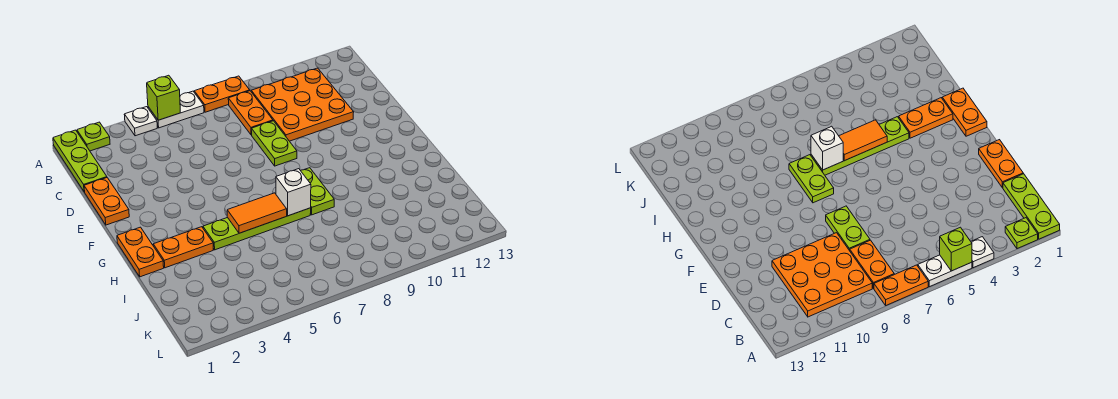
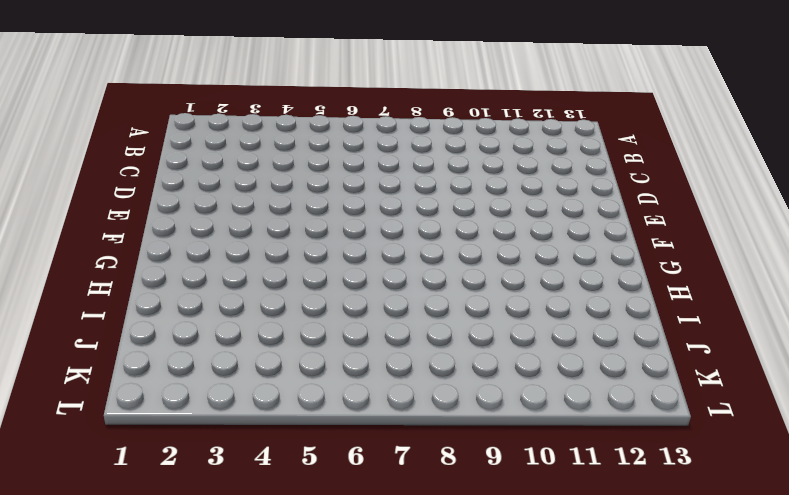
none -> lime plate A1:C1 level 1
none -> lime plate A2 level 1
none -> white plate A4 level 1

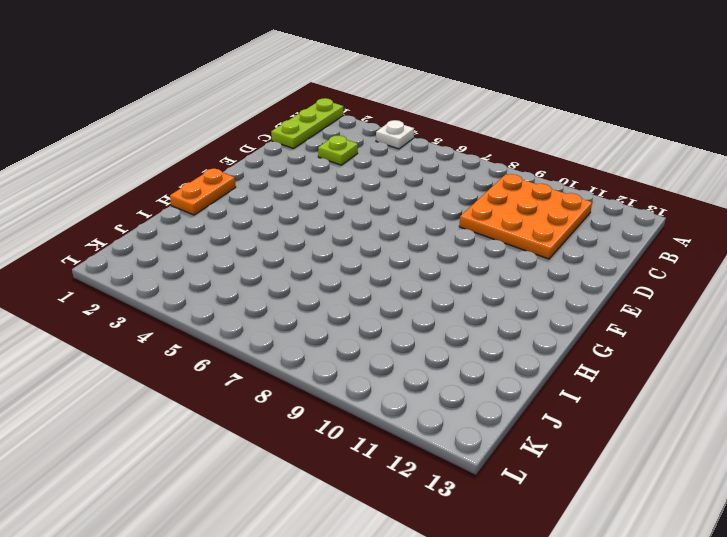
lime plate C3 level 1 -> lime plate A2 level 1
none -> white plate A5:A6 level 1
none -> orange plate A7:A8 level 1
none -> orange plate B8:C8 level 1

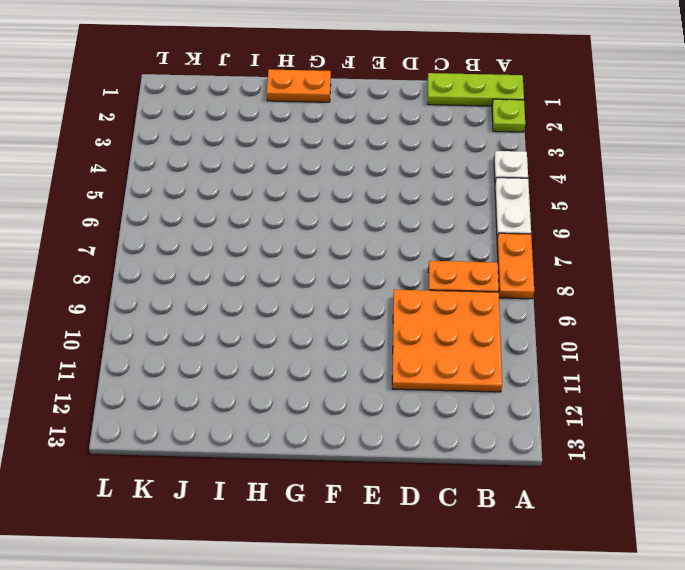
none -> orange plate D1:E1 level 1
none -> lime plate D8:E8 level 1
none -> lime plate G8:H8 level 1

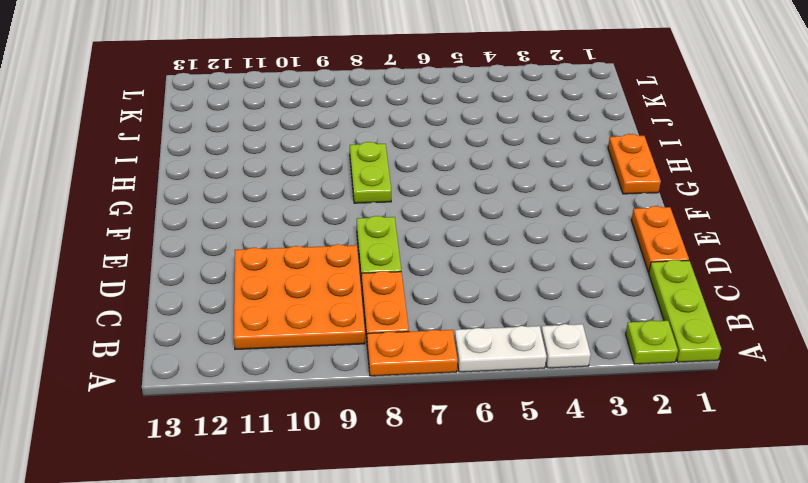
none -> orange plate H2:H3 level 1
none -> lime plate H4:H7 level 1
none -> lime brick A5 level 2

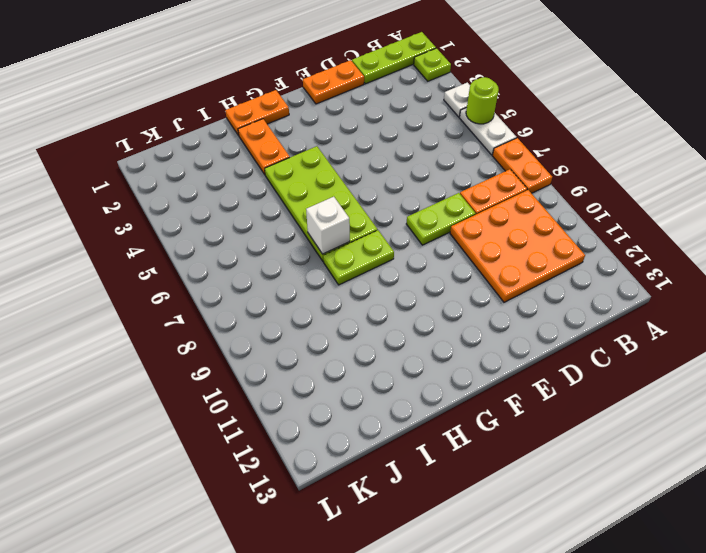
lime round brick A5 level 2 -> lime brick A5 level 2
lime plate G4:H7 level 1 -> lime plate H4:H7 level 1
none -> orange tile H5:H6 level 2

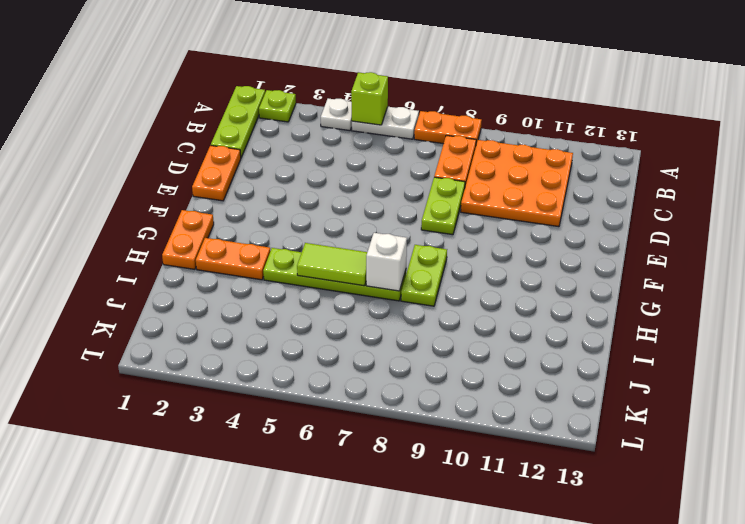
lime tile H5:H6 level 2 -> orange tile H5:H6 level 2

